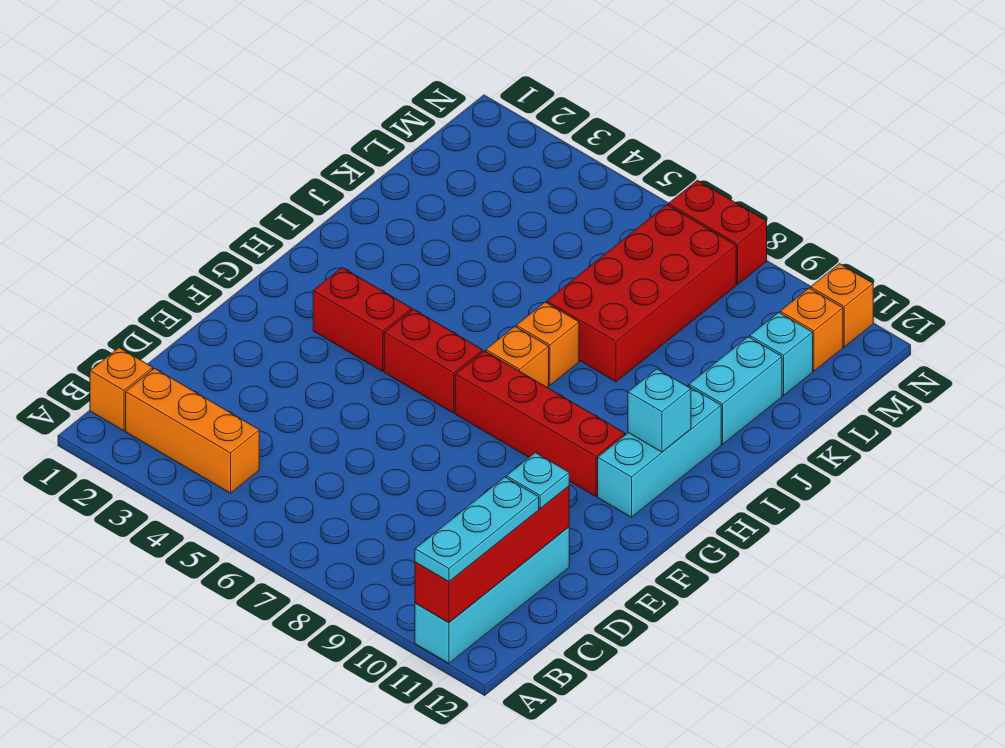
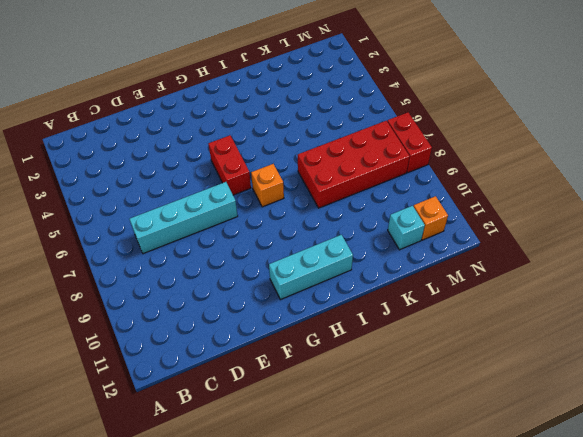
cyan brick C7:F7 level 1 -> cyan brick A11:D11 level 1
none -> orange brick B1 level 1
none -> orange brick B2:B4 level 1
none -> red brick G3:G4 level 1

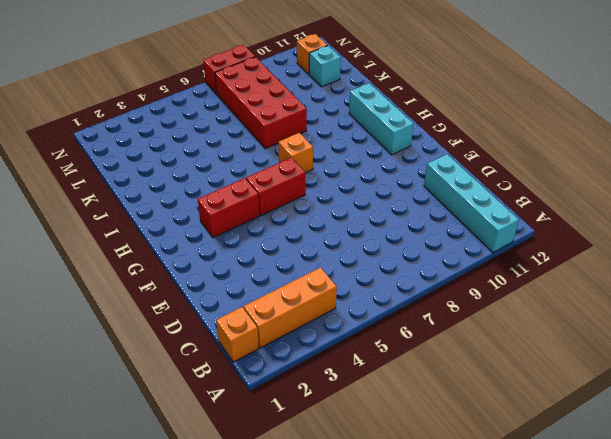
none -> red brick G7:G10 level 1
none -> orange brick I7 level 1
none -> cyan brick J11:K11 level 1

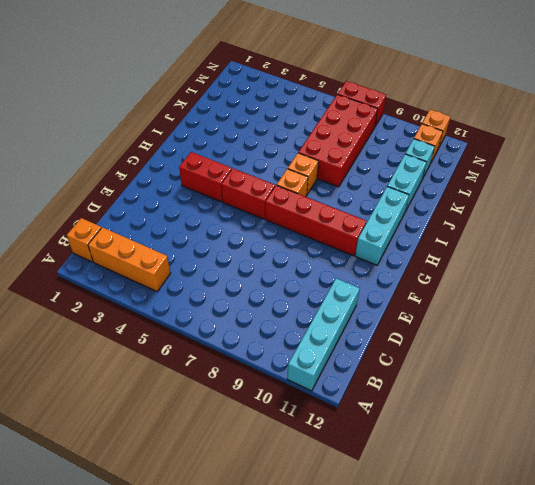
none -> red brick A11:D11 level 2
none -> cyan brick H11 level 2
none -> cyan plate A11:C11 level 3

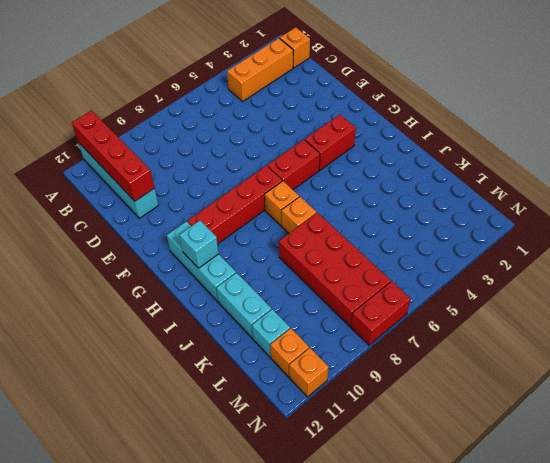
none -> cyan plate A11:C11 level 3
none -> cyan plate D11 level 3

